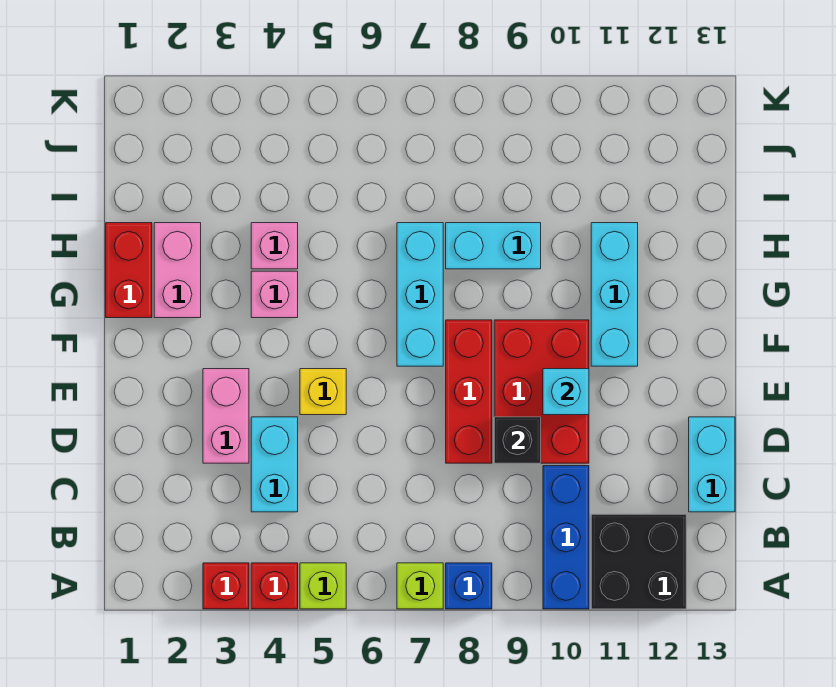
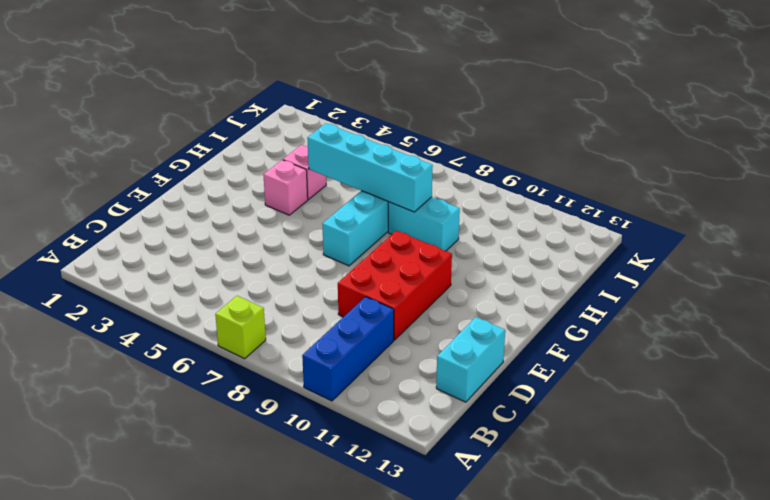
cyan brick H5:H8 level 2 -> none
none -> red brick A3 level 1
none -> red brick A4 level 1
none -> lime brick A5 level 1

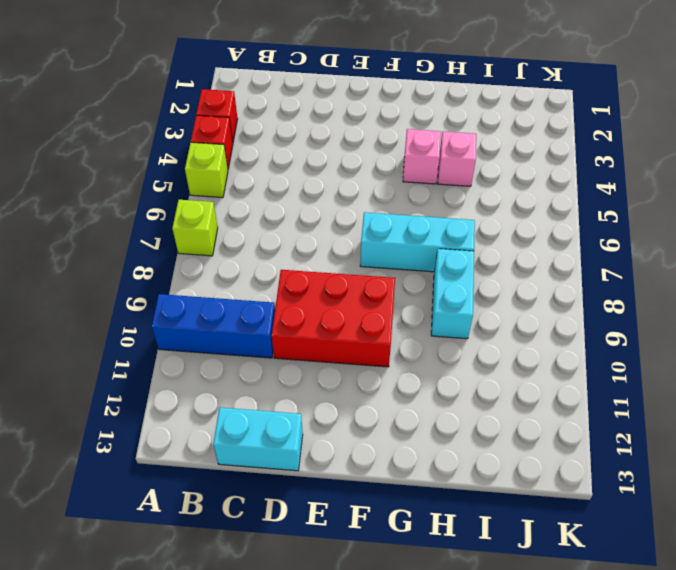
none -> blue brick A8 level 1
none -> black brick A11:B12 level 1
none -> cyan brick C4:D4 level 1

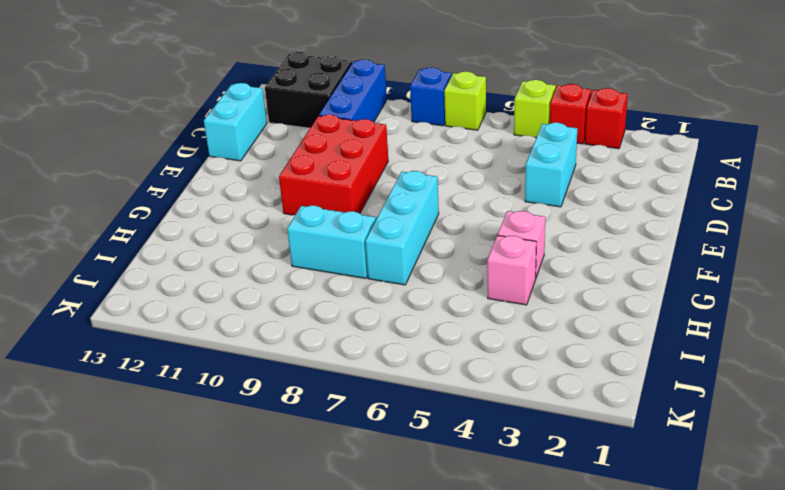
none -> pink brick D3:E3 level 1
none -> red brick D8:F8 level 1
none -> yellow brick E5 level 1

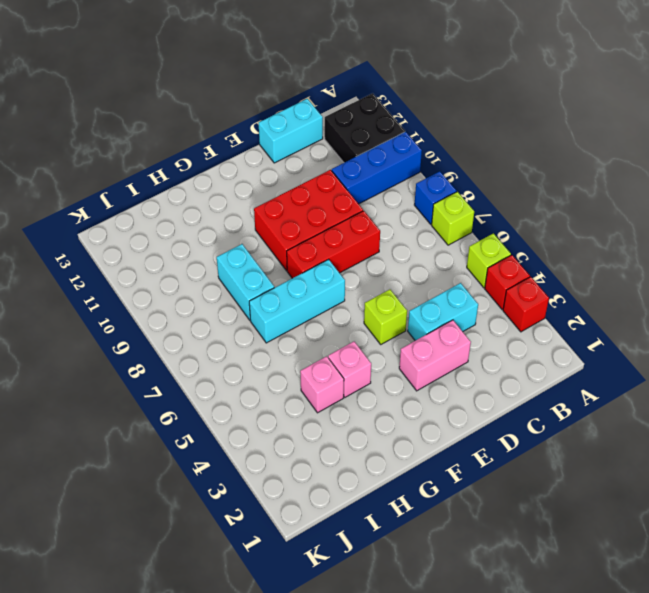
lime brick E5 level 1 -> yellow brick E5 level 1
none -> cyan brick F11:H11 level 1
none -> red brick G1:H1 level 1
none -> pink brick G2:H2 level 1

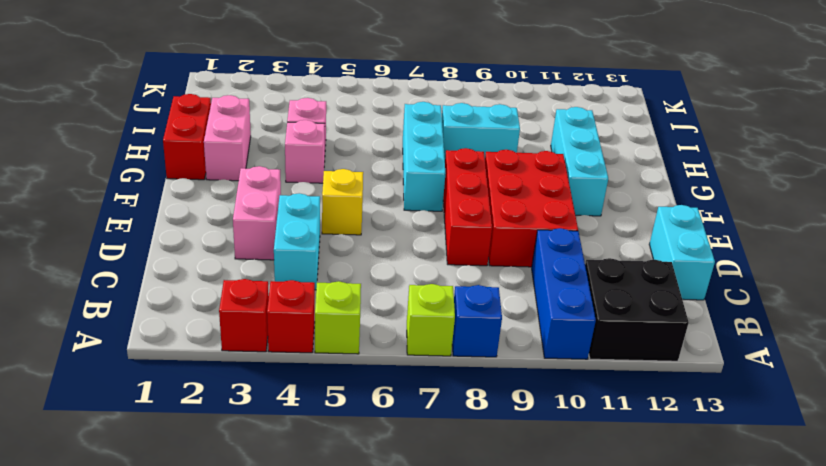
none -> black brick D9 level 2
none -> cyan brick E10 level 2

